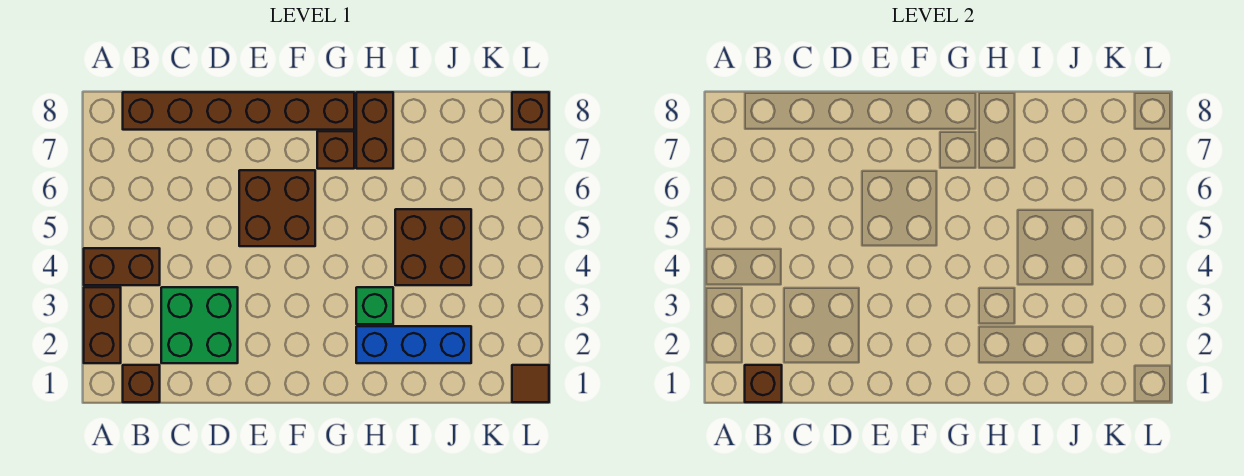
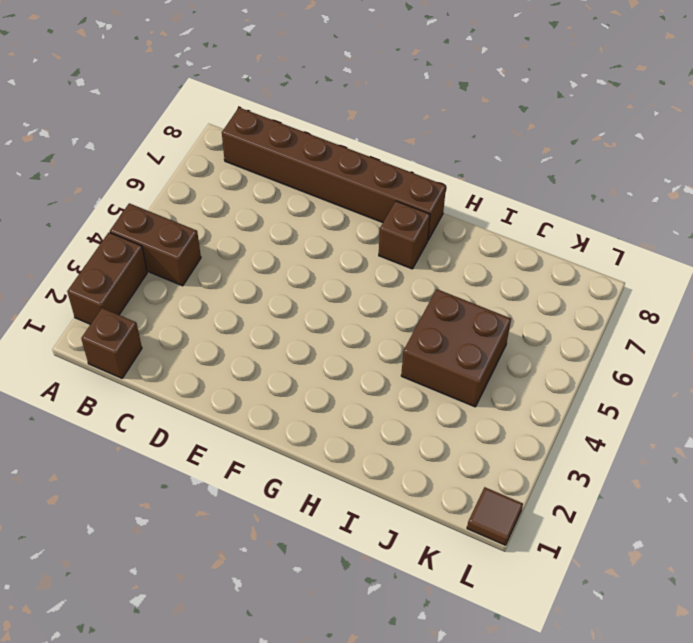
none -> green brick C2:D3 level 1
none -> brown brick E5:F6 level 1
none -> blue brick H2:J2 level 1

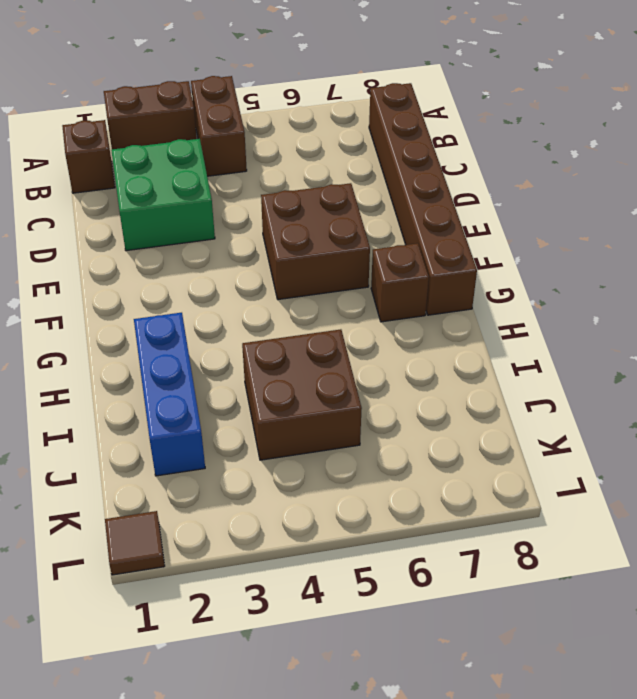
none -> green brick H3 level 1
none -> brown brick H7:H8 level 1
none -> brown brick L8 level 1

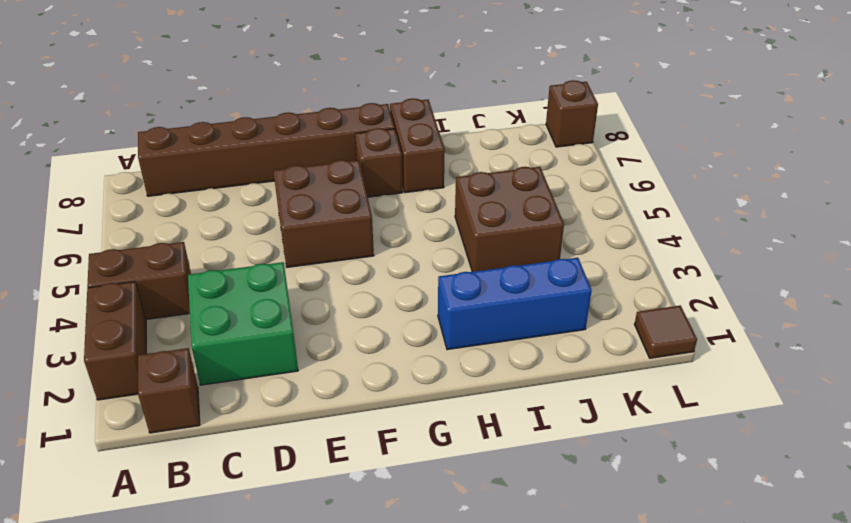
none -> green brick H3 level 1
none -> brown brick B1 level 2

